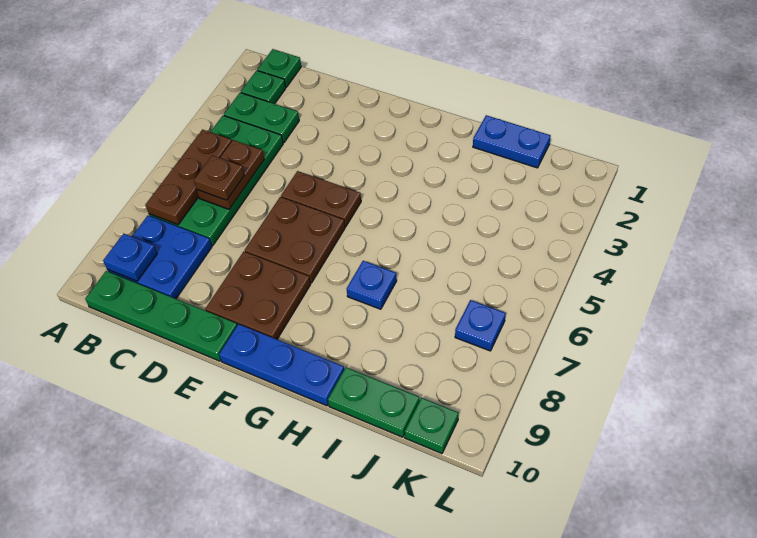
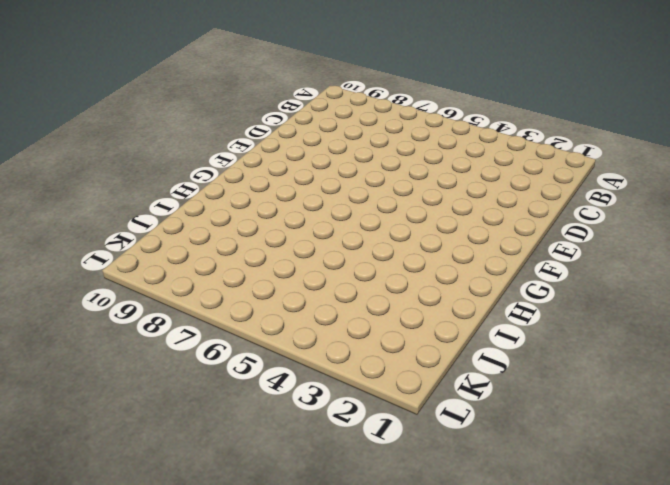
none -> green plate B1 level 1
none -> green plate B2 level 1
none -> green plate B3:C3 level 1

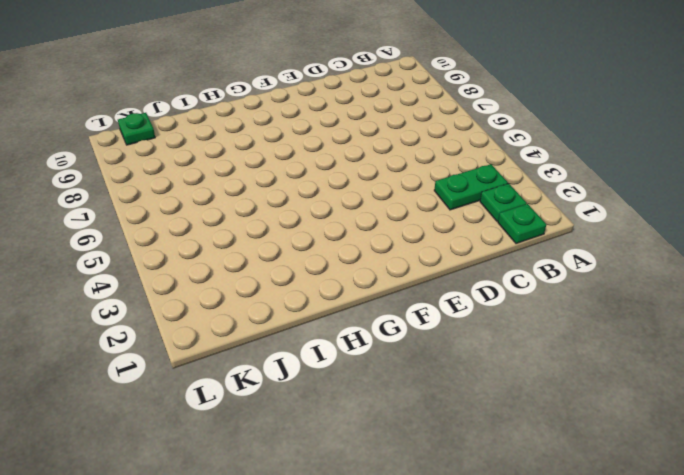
none -> green plate B4:C7 level 1
none -> blue plate B8:C9 level 1
none -> green plate B10:E10 level 1

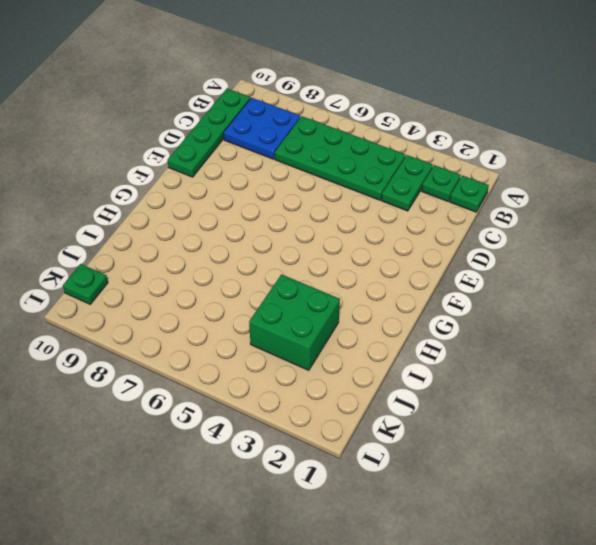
green brick I3:J4 level 1 -> none
none -> brown plate E5:F5 level 1
none -> brown plate E6:F7 level 1
none -> brown plate E8:F9 level 1

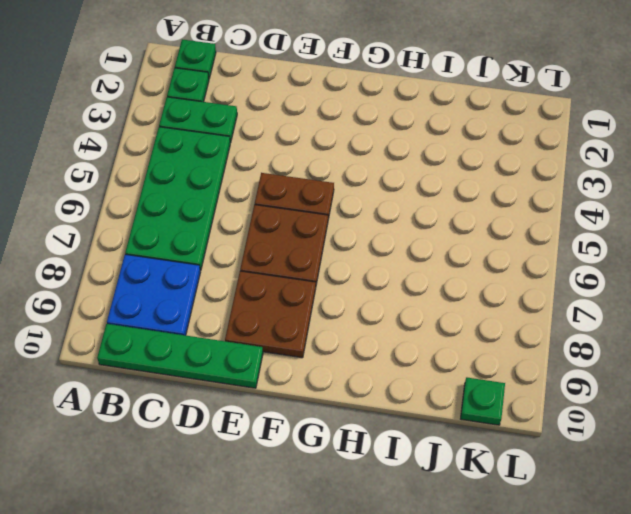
none -> blue plate F10:H10 level 1
none -> blue plate H7 level 1
none -> blue plate I1:J1 level 1

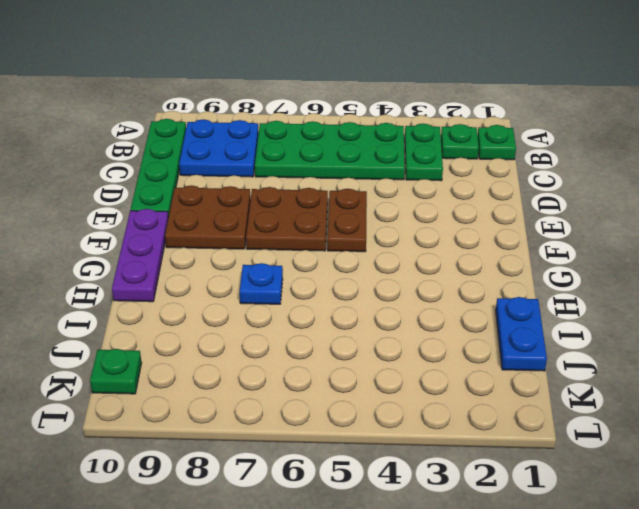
purple plate F10:H10 level 1 -> blue plate F10:H10 level 1
none -> green plate I10:J10 level 1
none -> blue plate K7 level 1
none -> brown plate B5:B7 level 2

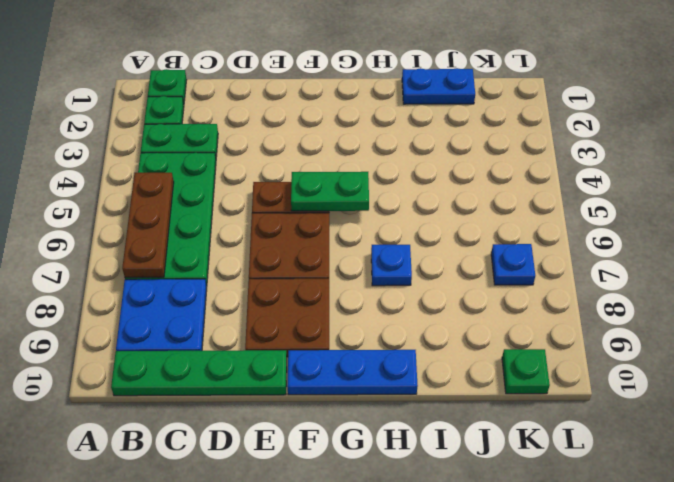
green plate F5:G5 level 2 -> green plate I10:J10 level 1
none -> blue plate B9 level 2
none -> brown plate C5:C6 level 2
none -> brown plate C6 level 3

